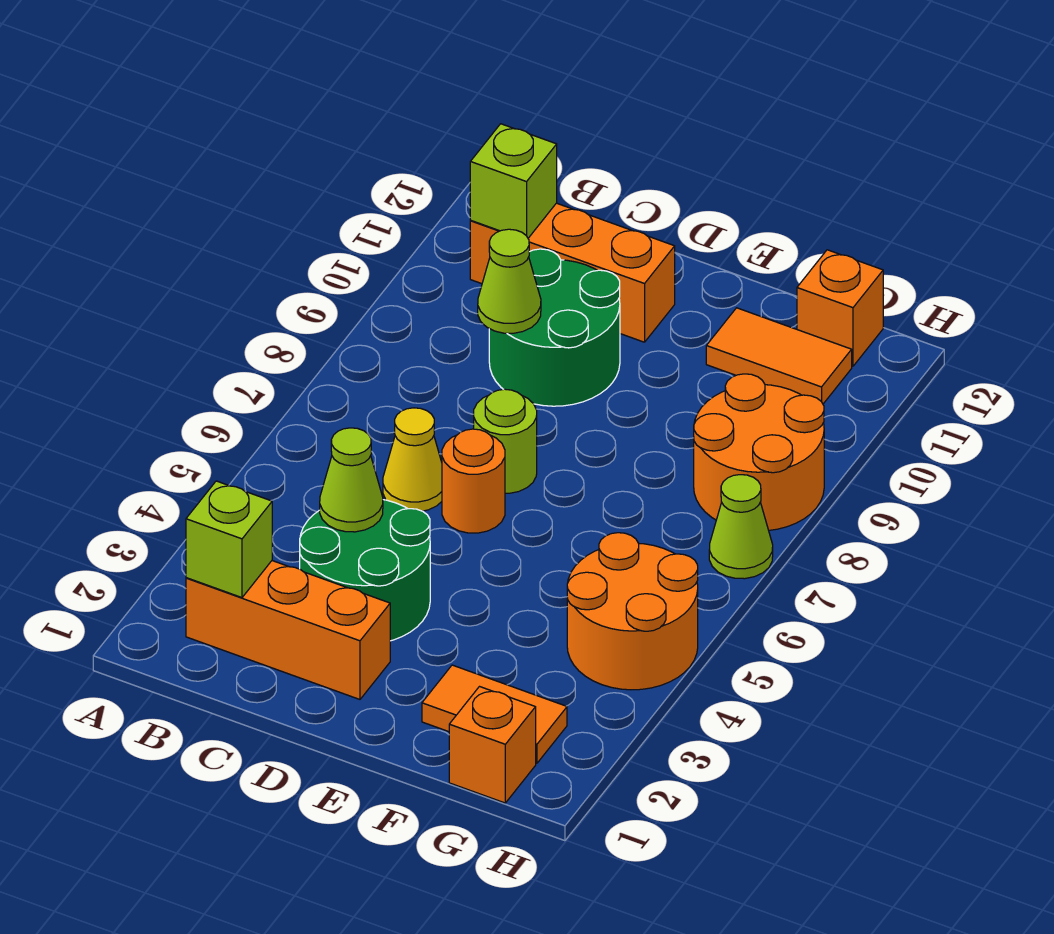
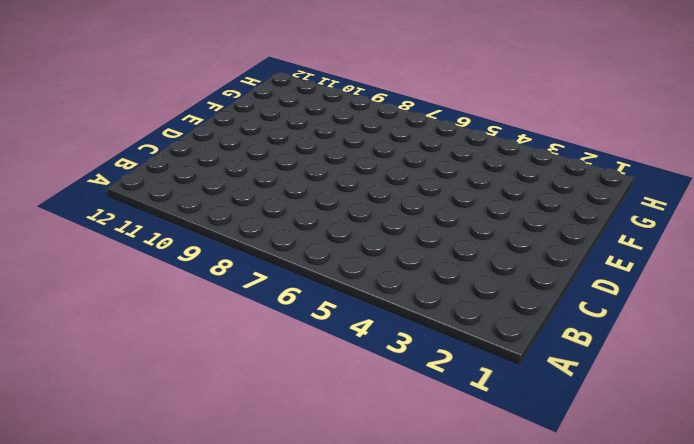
none -> orange brick B2:D2 level 1
none -> orange brick B11:D11 level 1
none -> green round brick C3:D4 level 1

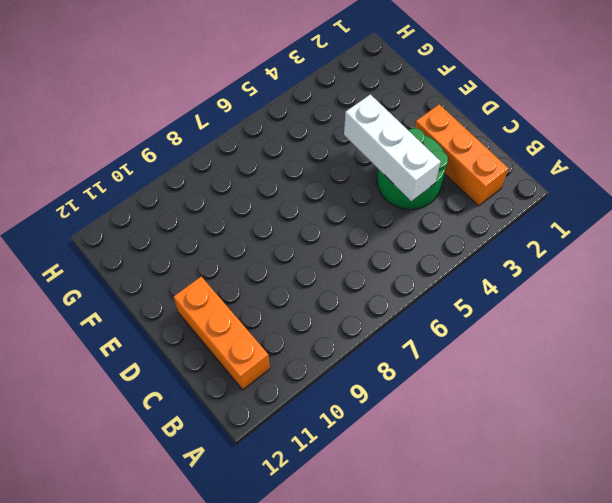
white brick C4:E4 level 2 -> lime cone C4 level 2
none -> yellow cone C6 level 1
none -> green round brick C9:D10 level 1
none -> orange round brick D6 level 1

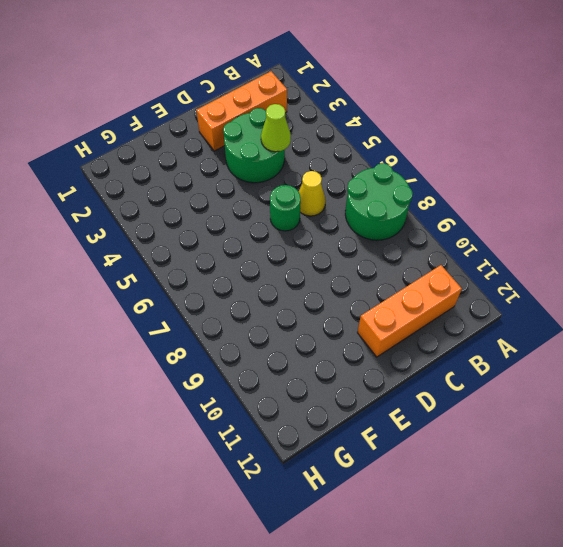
green round brick A7:B8 level 1 -> green round brick C9:D10 level 1
green round brick D6 level 1 -> orange round brick D6 level 1
none -> lime round brick D7 level 1
none -> orange tile F2:G2 level 1
none -> orange tile F11:G11 level 1

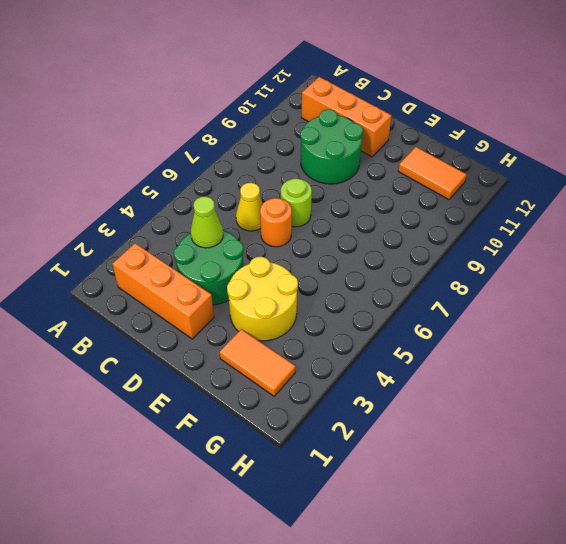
yellow round brick E3:F4 level 1 -> none
none -> orange brick G1 level 1
none -> orange round brick G4:H5 level 1
none -> orange round brick G8:H9 level 1

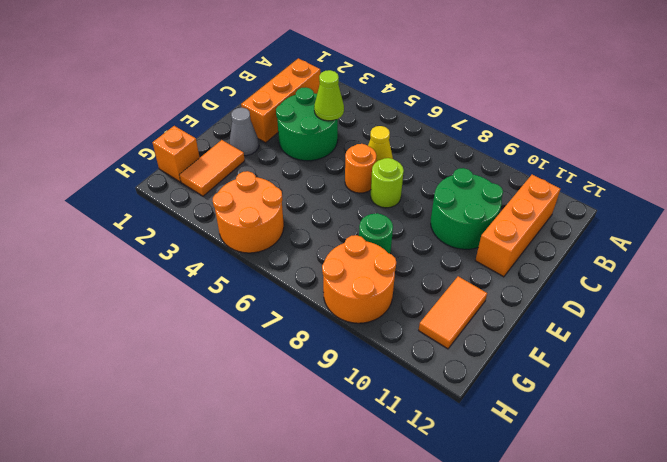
grey cone E2 level 1 -> none
green round brick F8 level 1 -> none
none -> orange brick G12 level 1
none -> lime cone H7 level 1
none -> lime brick B2 level 2

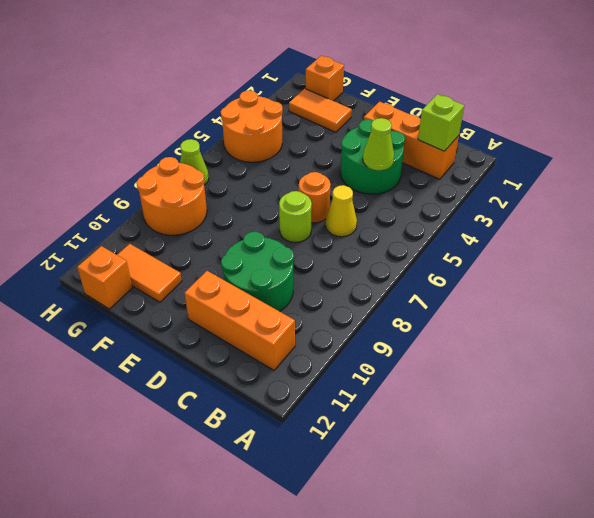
none -> lime brick B11 level 2
none -> lime cone C9 level 2

